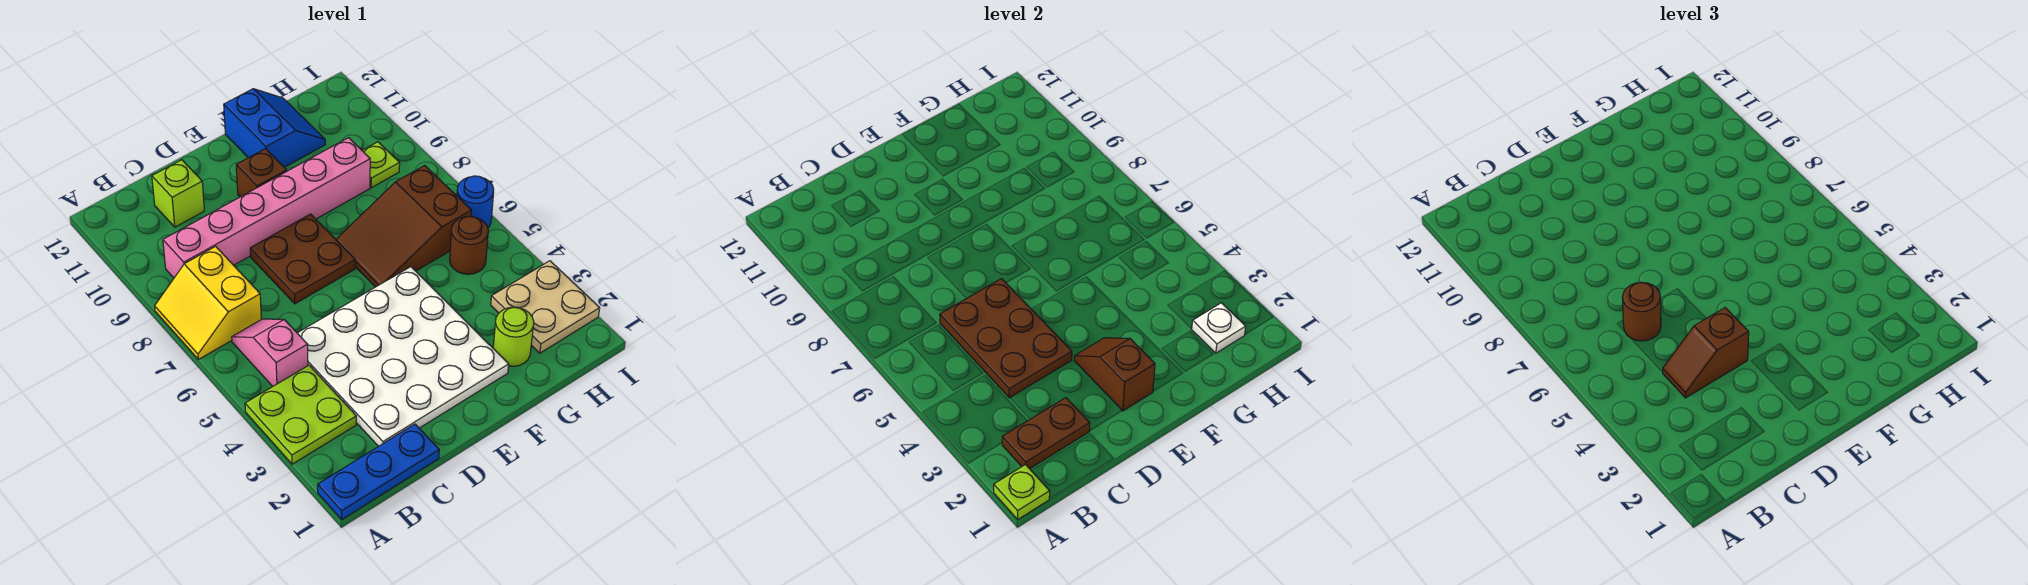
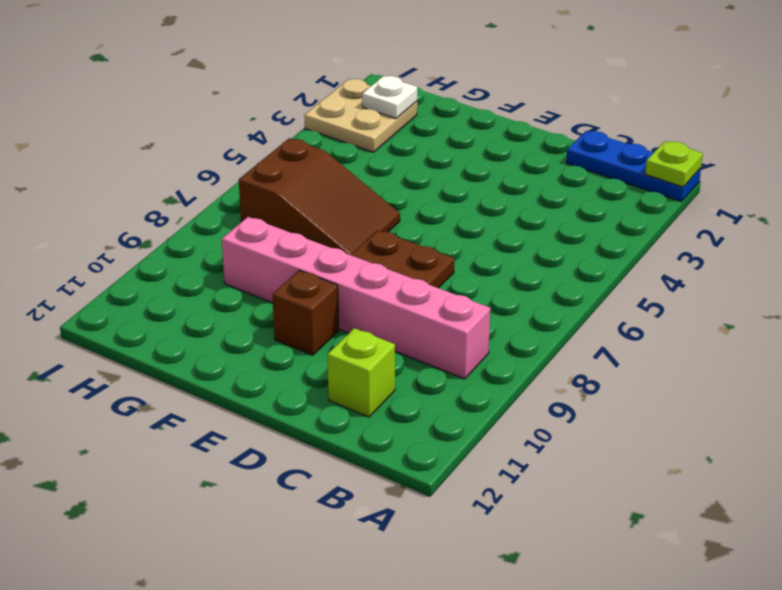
none -> lime plate A3:B4 level 1
none -> yellow slope A7:B8 level 1 top B
none -> pink slope B5:B6 level 1 top 5

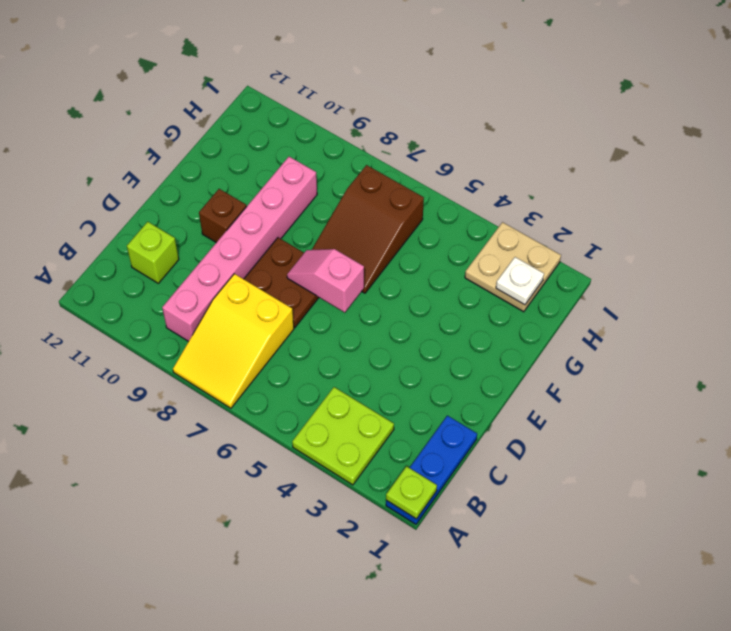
yellow slope A7:C8 level 1 top C -> yellow slope A7:B8 level 1 top B
pink slope E6:E7 level 2 top 6 -> pink slope B5:B6 level 1 top 5
none -> white plate C2:F5 level 1
none -> blue slope F11:G12 level 1 top F
none -> lime round brick G2 level 1

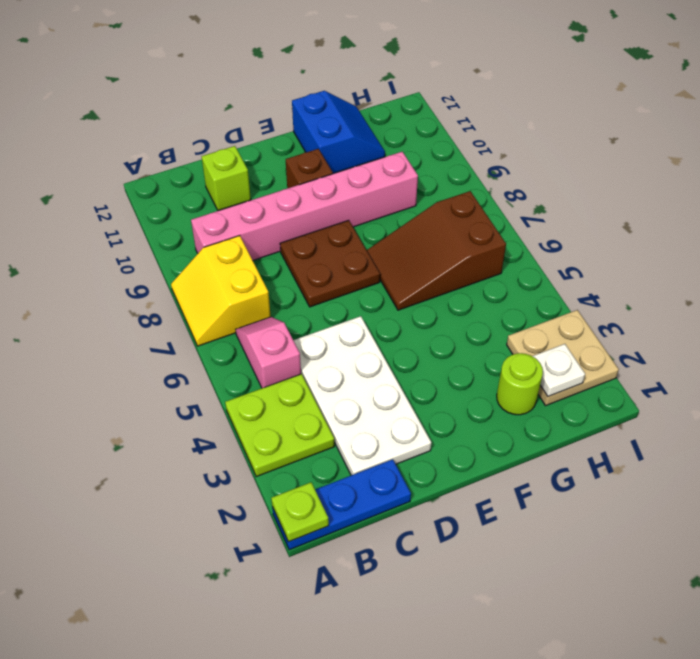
white plate C2:D5 level 1 -> white plate C2:F5 level 1
none -> brown round brick H5 level 1
none -> lime plate H9 level 1
none -> blue round brick I6 level 1

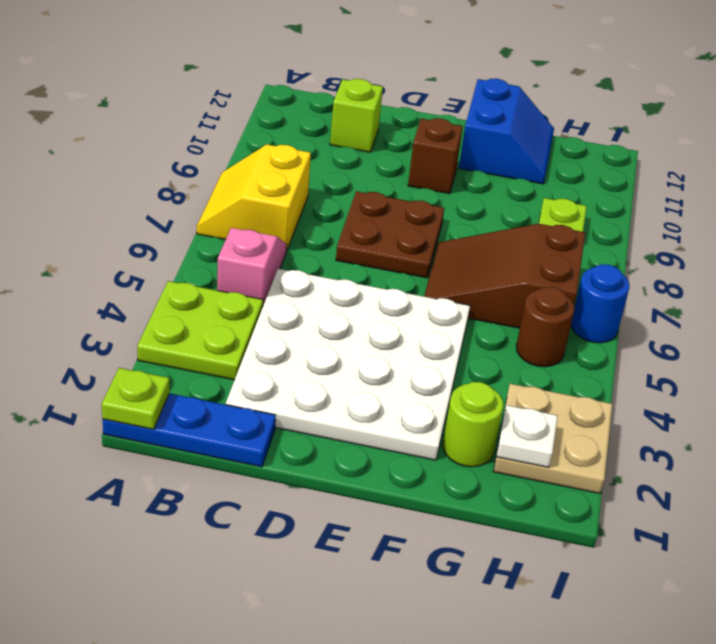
none -> pink brick B9:G9 level 1
none -> brown plate B2:C2 level 2
none -> brown plate C4:D6 level 2

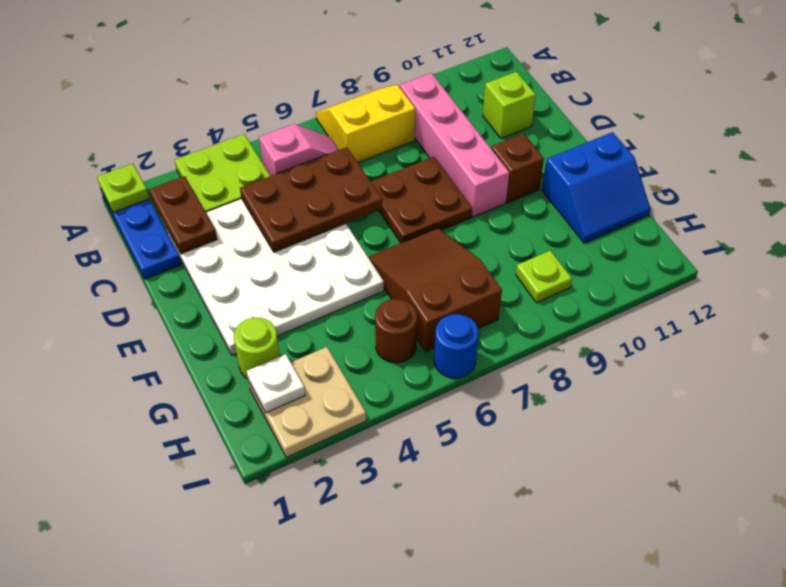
pink brick B9:E9 level 1 -> pink brick B9:G9 level 1
none -> brown slope E2:E3 level 2 top 2
none -> brown slope C4:D4 level 3 top D
none -> brown round brick C6 level 3

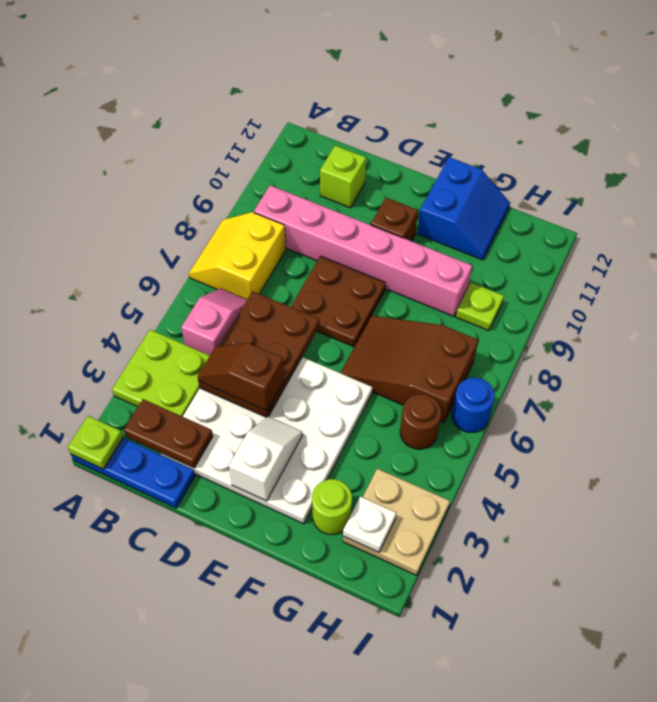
white slope E2:E3 level 2 top 2 -> brown slope E2:E3 level 2 top 2
none -> brown round brick C6 level 3

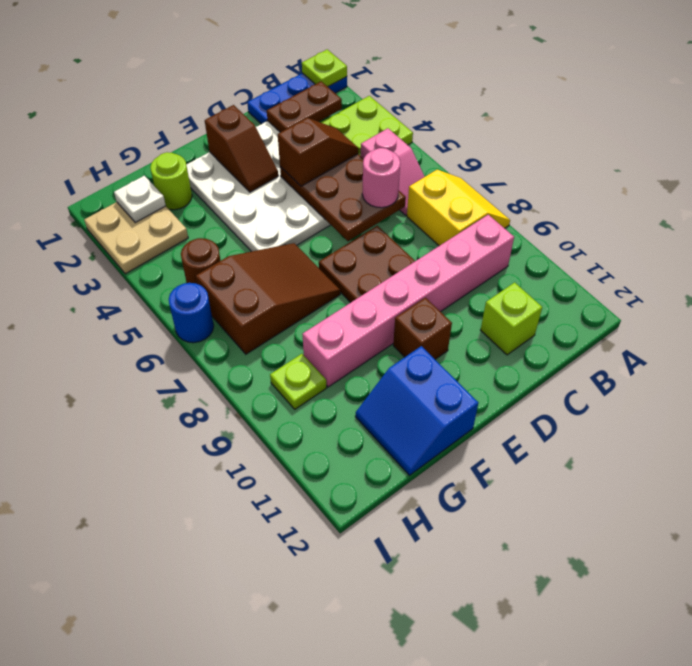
pink round brick C6 level 3 -> brown round brick C6 level 3

